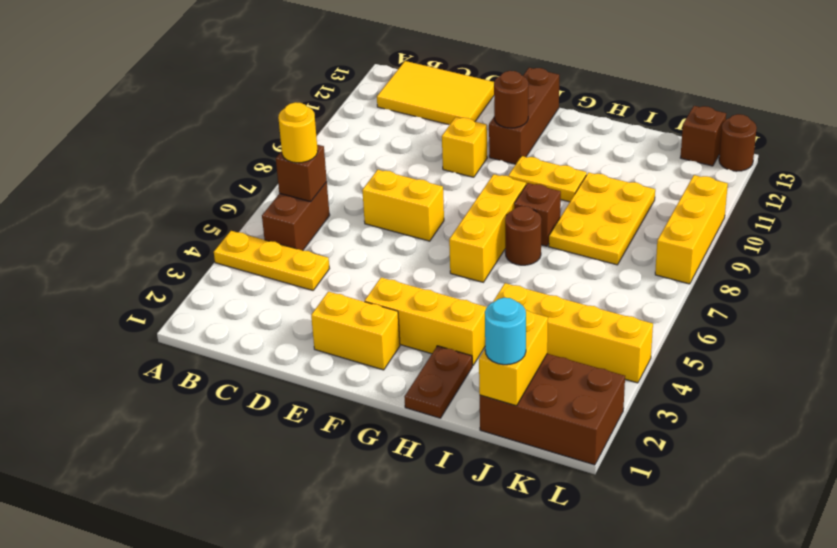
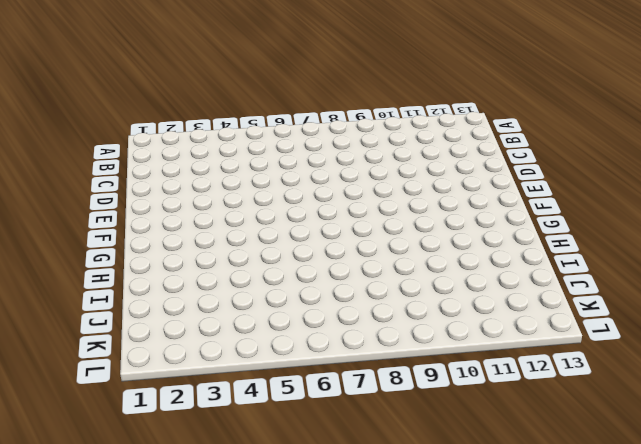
none -> yellow plate A4:C4 level 1
none -> brown brick B5:B6 level 1
none -> yellow tile B12:D13 level 1

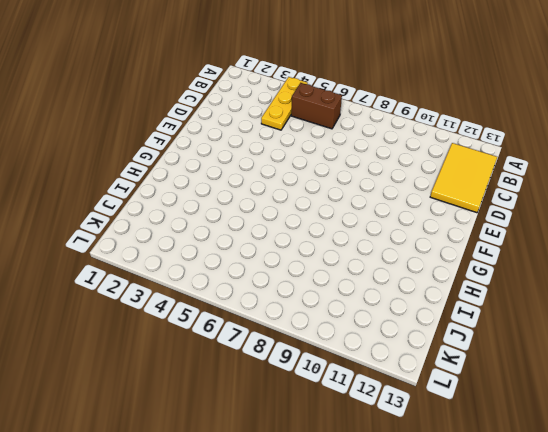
none -> yellow brick D7:E7 level 1
none -> yellow brick E2:F2 level 1
none -> yellow brick E10 level 1

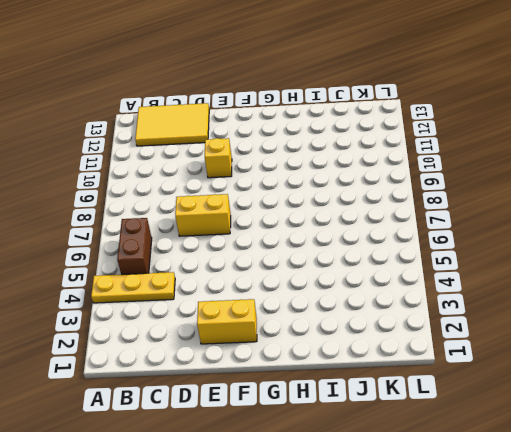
none -> yellow brick F3:H3 level 1
none -> brown brick F11:F13 level 1
none -> yellow brick G6:G8 level 1

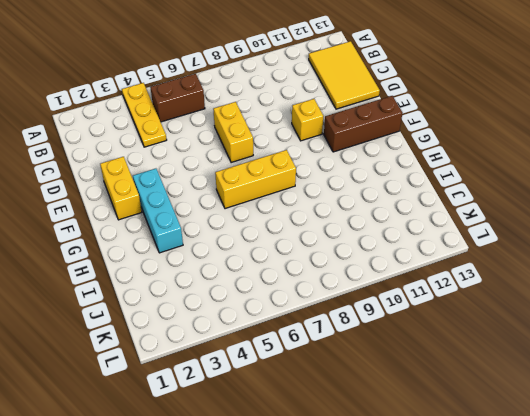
cyan brick F3:H3 level 1 -> yellow brick F3:H3 level 1
none -> yellow plate G10:H10 level 1
none -> brown plate H1:H2 level 1
none -> brown round brick H7 level 1

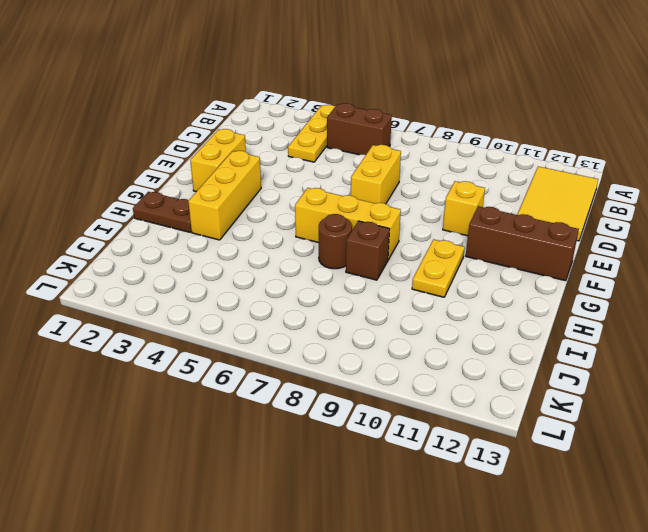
none -> yellow brick I4:L4 level 1
none -> yellow plate I8:J10 level 1
none -> brown brick J1:L2 level 1

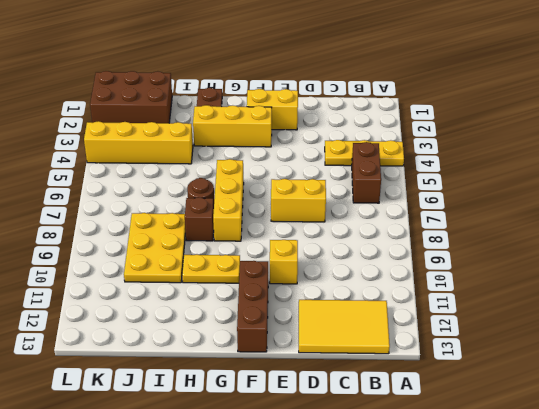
none -> brown brick K13 level 1
none -> yellow brick L8:L10 level 1
none -> brown round brick L13 level 1

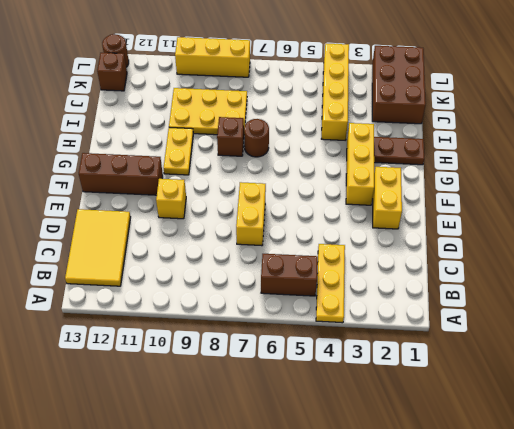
none -> yellow brick G6:G8 level 1
none -> brown brick B6 level 2
none -> brown round brick F11 level 2

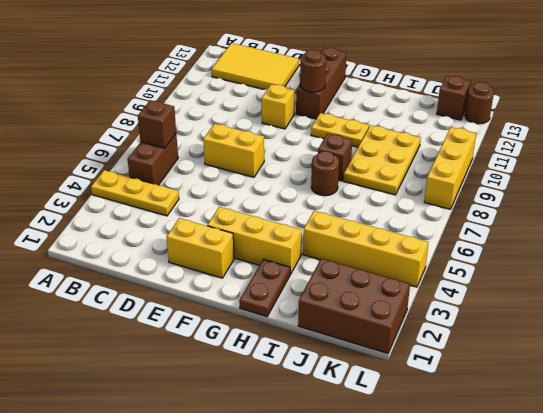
none -> yellow brick G6:G8 level 1
none -> yellow brick J1:J2 level 2
none -> yellow round brick B6 level 3

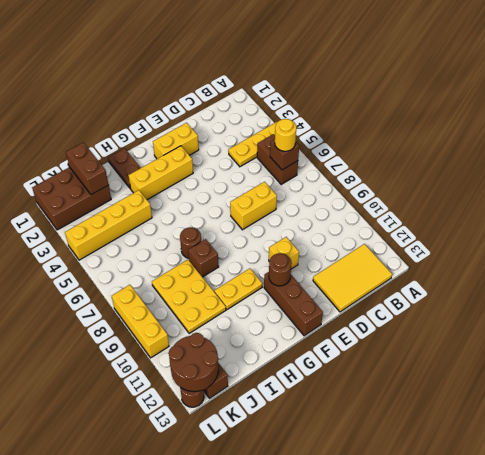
brown brick J1:J2 level 2 -> yellow brick J1:J2 level 2
brown round brick K12:L13 level 2 -> none
none -> yellow brick G6:G8 level 1
none -> cyan round brick J1 level 3

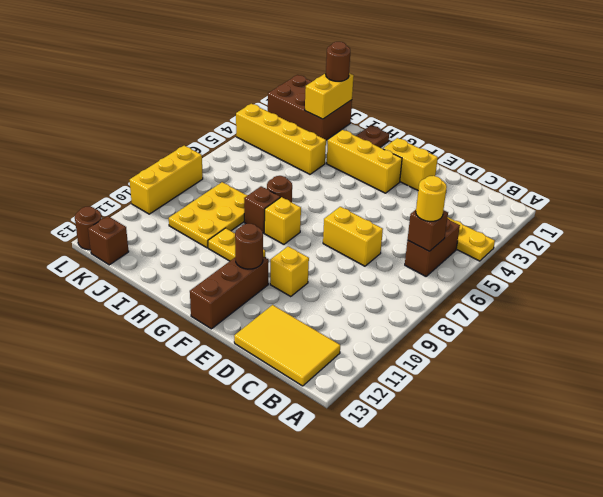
yellow brick G8 level 1 -> yellow brick G6:G8 level 1
brown round brick J1 level 3 -> cyan round brick J1 level 3

